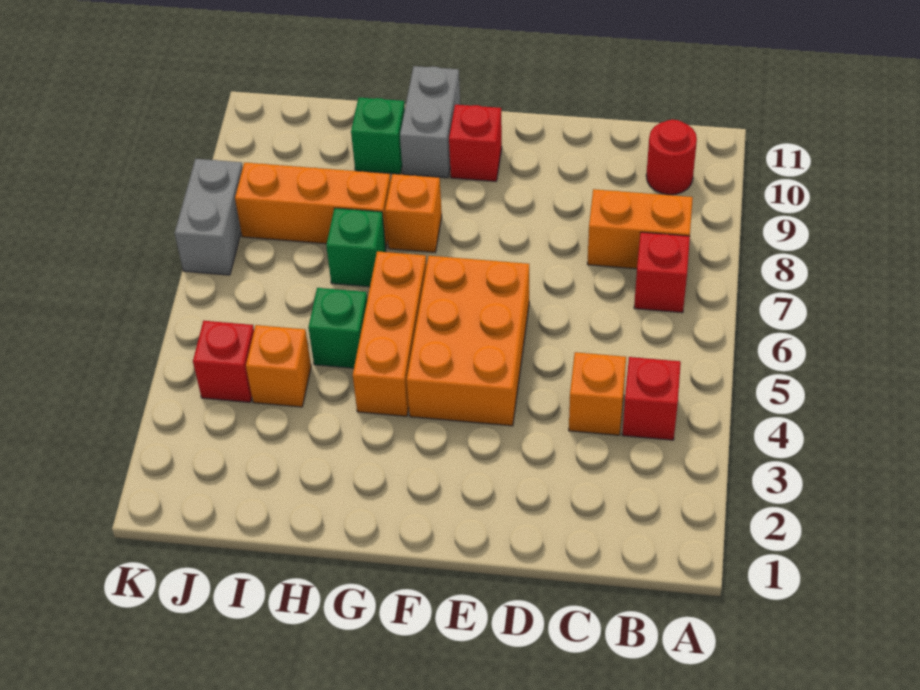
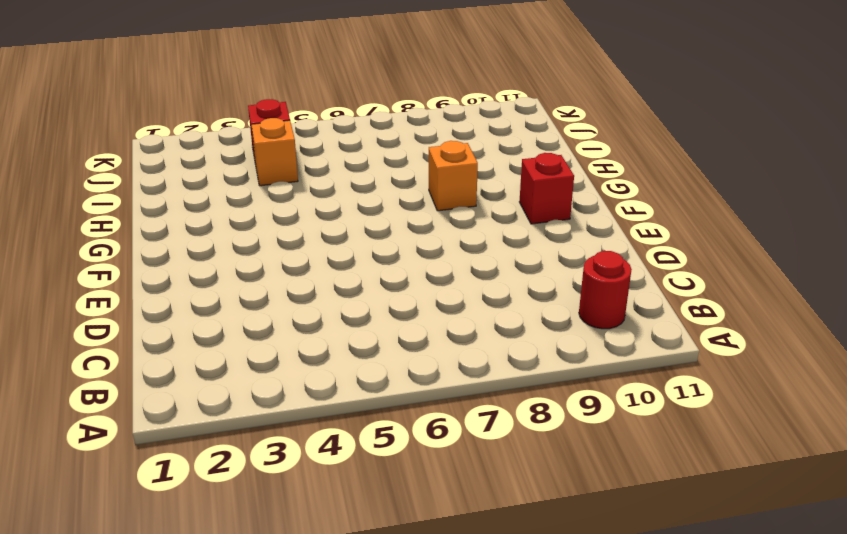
none -> red brick B4 level 1
none -> red brick B7 level 1
none -> orange brick B8:C8 level 1

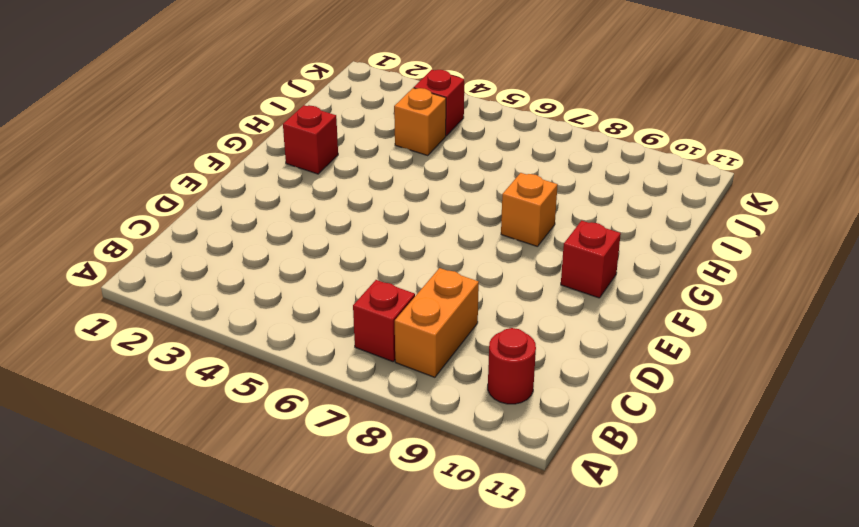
red brick G2 level 1 -> red brick B4 level 1
none -> orange brick C4 level 1
none -> orange brick E4:F6 level 1
none -> orange brick G4:G6 level 1

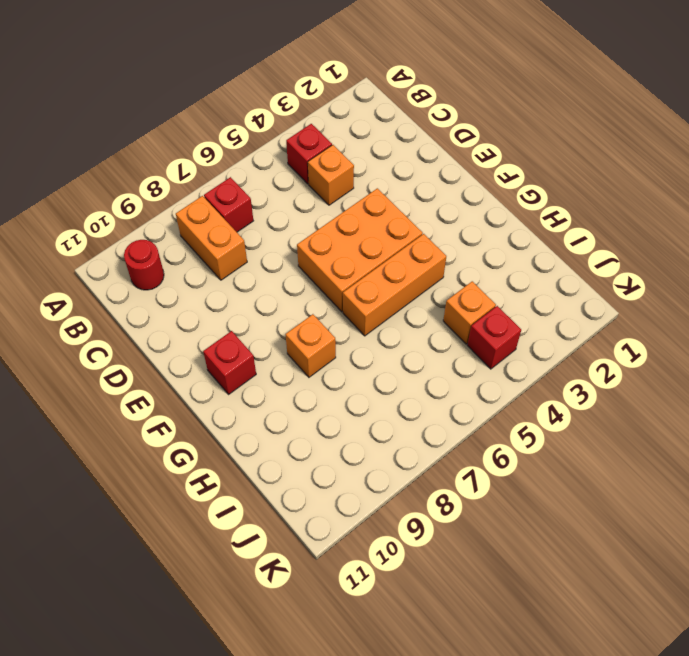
none -> grey brick G10:G11 level 1
none -> green brick H5 level 1
none -> green brick H7 level 1

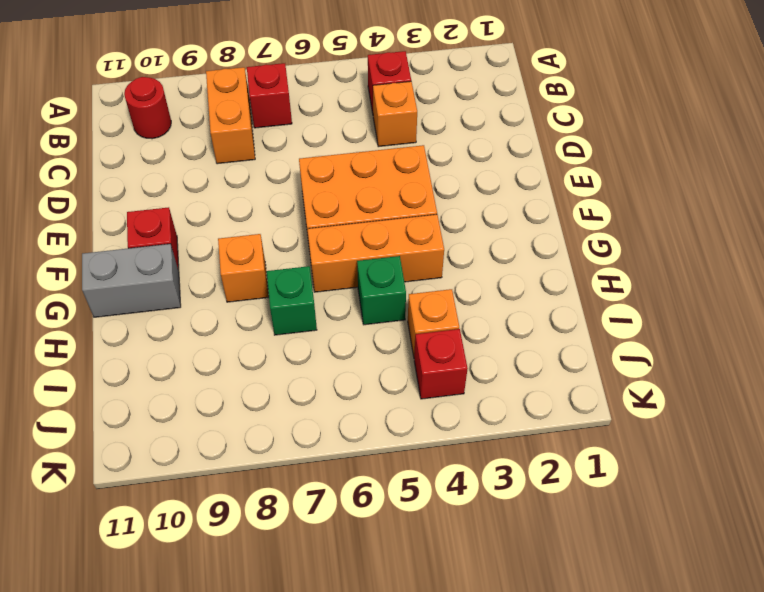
none -> orange brick H8:J8 level 1
none -> green brick H10 level 1
none -> grey brick K7:K8 level 1

